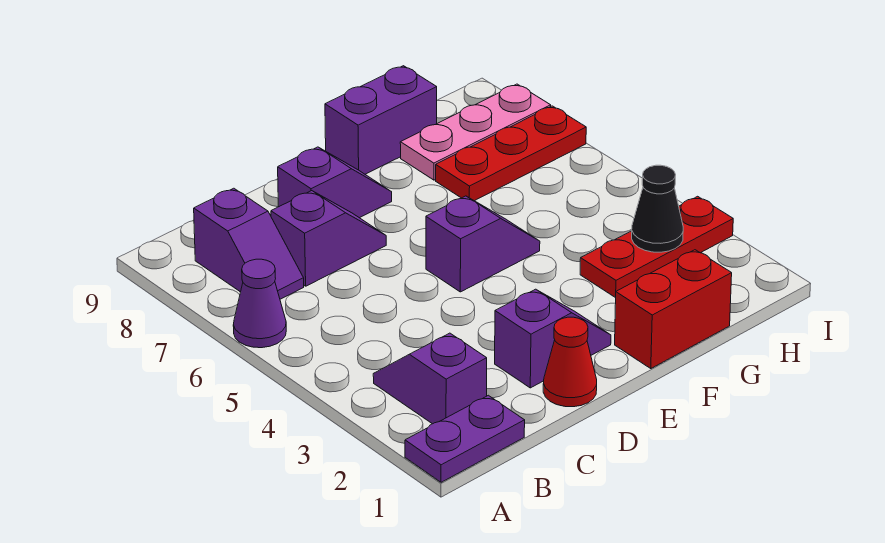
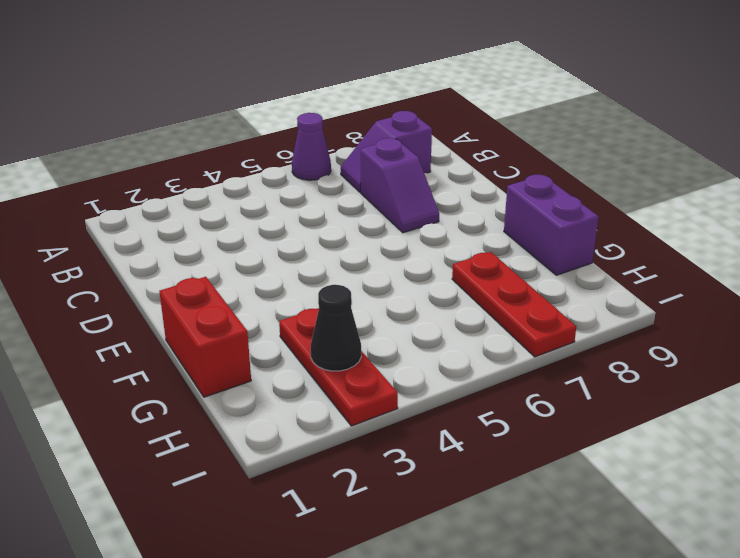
none -> purple plate A1:B1 level 1
none -> purple slope B2:B3 level 1 top 2
none -> red cone D1 level 1

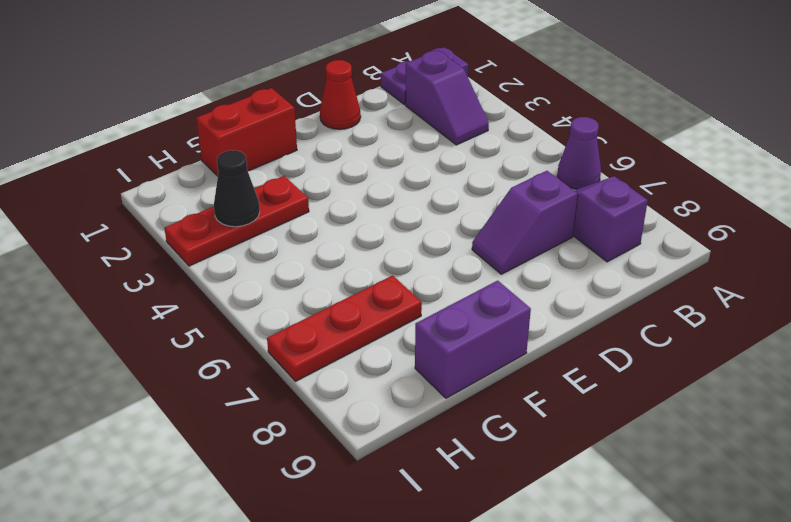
none -> purple slope D2:E2 level 1 top D
none -> purple slope D8:E8 level 1 top D
none -> purple slope E5:F5 level 1 top E

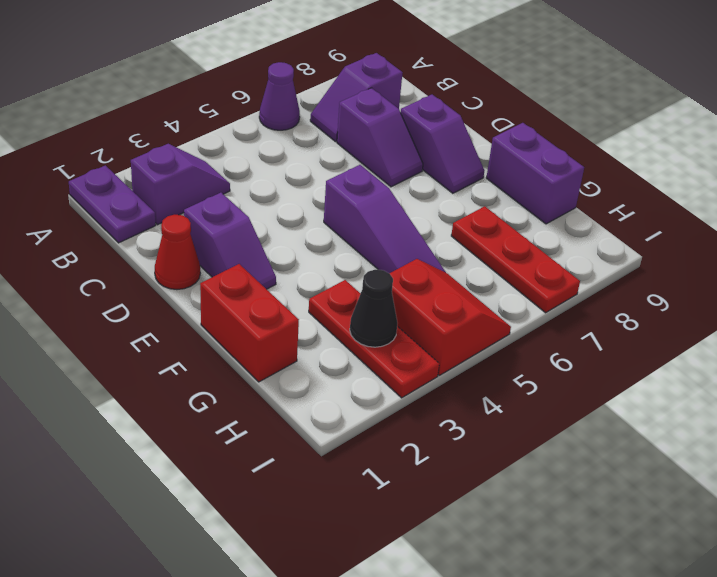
purple slope E5:G5 level 1 top E -> purple slope E5:F5 level 1 top E
red slope H4:I5 level 1 top 4 -> none
none -> pink plate G8:I8 level 1

